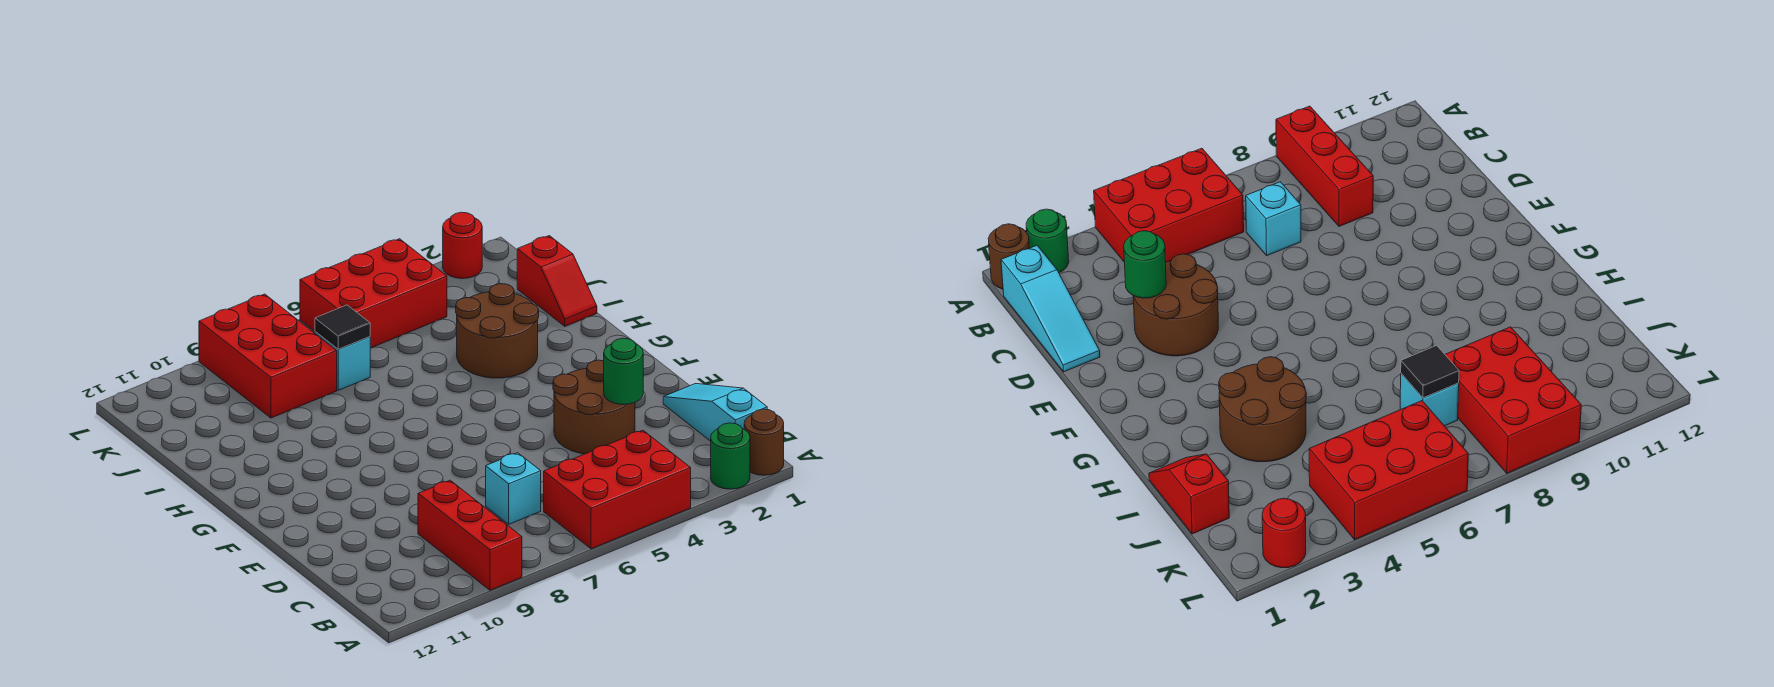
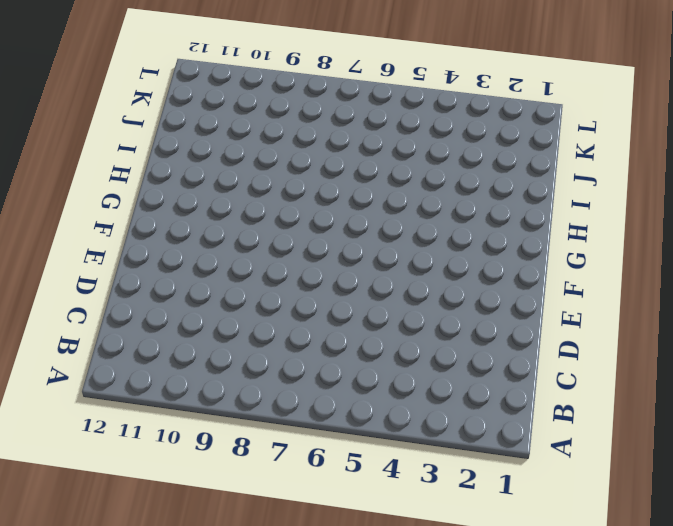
none -> brown round brick A1 level 1
none -> green round brick A2 level 1
none -> red brick A4:B6 level 1

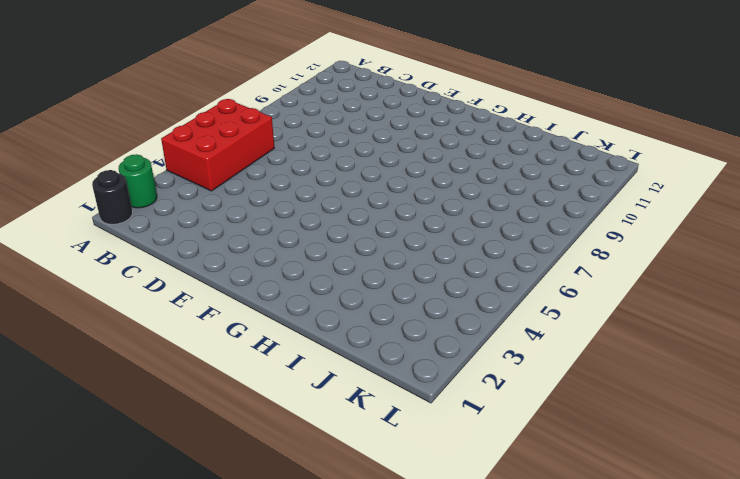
black round brick A1 level 1 -> brown round brick A1 level 1
none -> red brick A9:C9 level 1
none -> cyan slope B1:D1 level 1 top B
none -> cyan brick C7 level 1

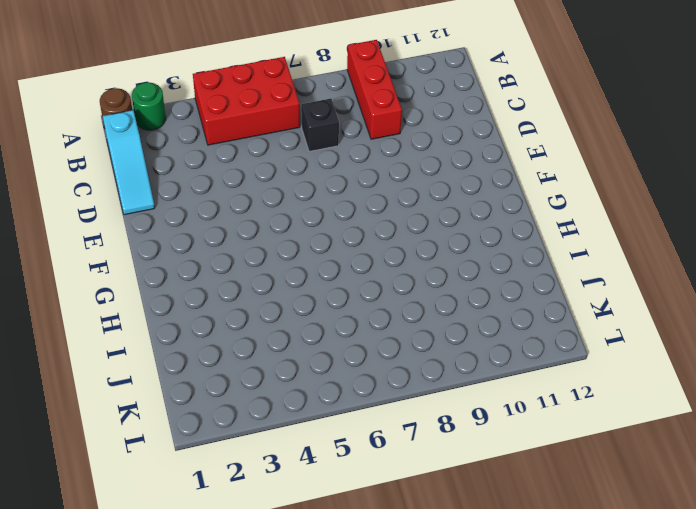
black brick C7 level 1 -> cyan brick C7 level 1
none -> brown round brick D3:E4 level 1
none -> brown round brick H3:I4 level 1
none -> red slope I1:J1 level 1 top J

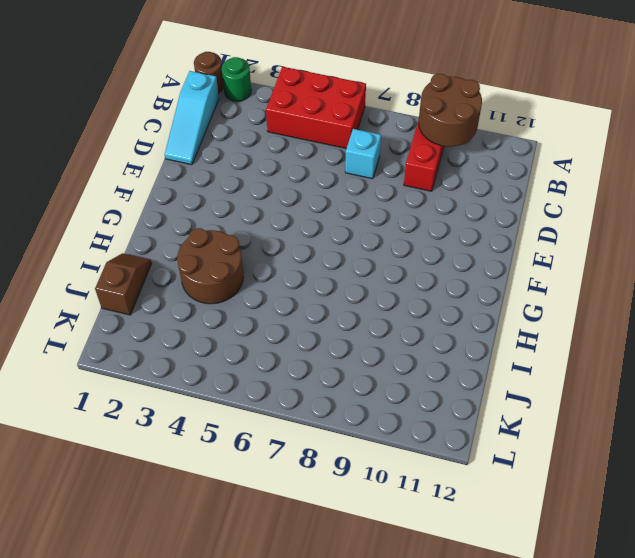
brown round brick A9:B10 level 2 -> brown round brick D3:E4 level 1
brown slope I1:J1 level 1 top J -> red slope I1:J1 level 1 top J
none -> cyan brick J7 level 1
none -> red brick J8:L9 level 1
none -> red brick K4:L6 level 1

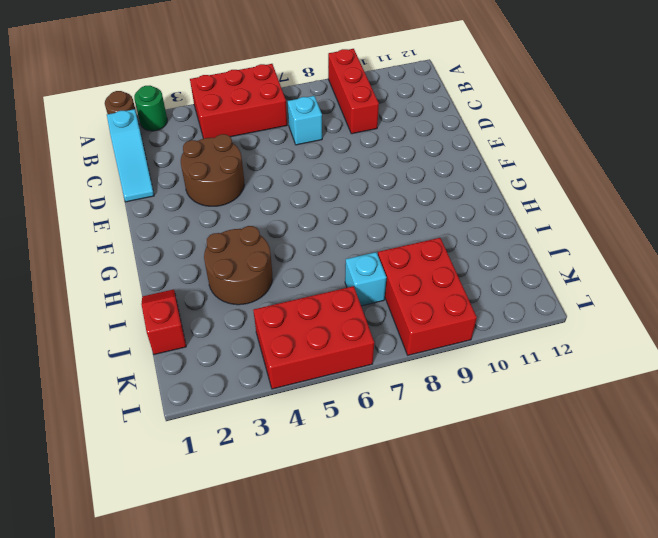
none -> red round brick L2 level 1
none -> green round brick D3 level 2
none -> black tile J7 level 2

